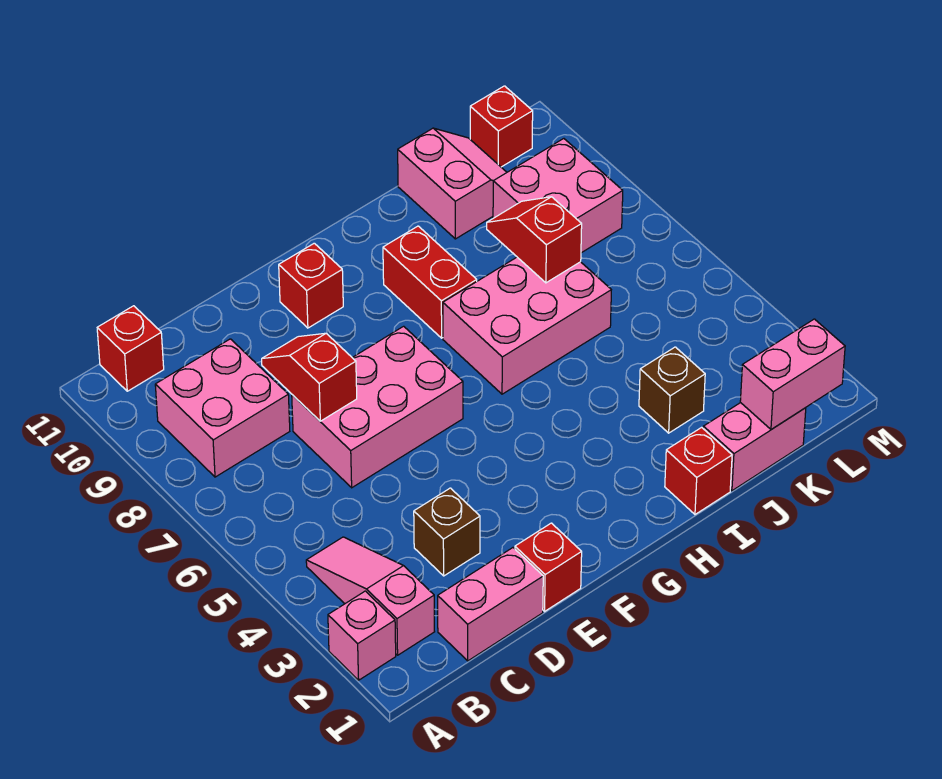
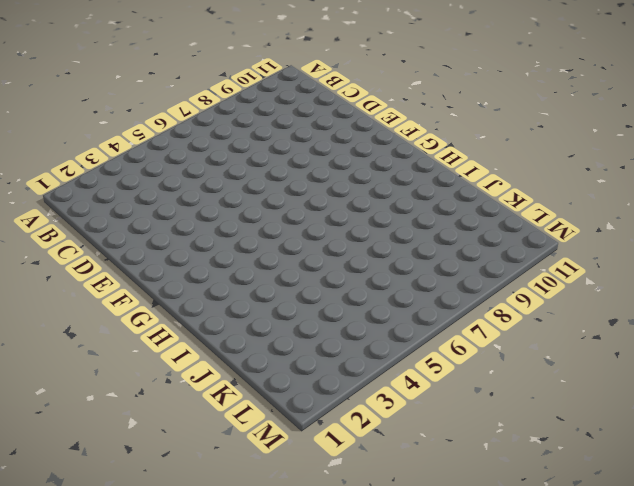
none -> pink brick A2 level 1
none -> pink slope B2:B4 level 1 top 2
none -> pink brick B8:C9 level 1

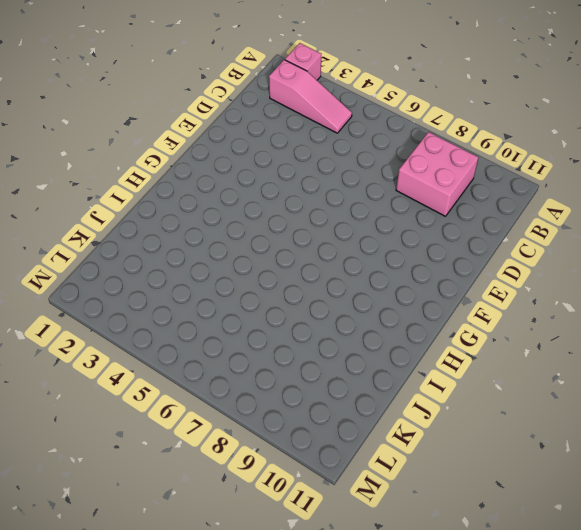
none -> red brick B11 level 1
none -> pink brick C1:D1 level 1
none -> brown brick D3 level 1

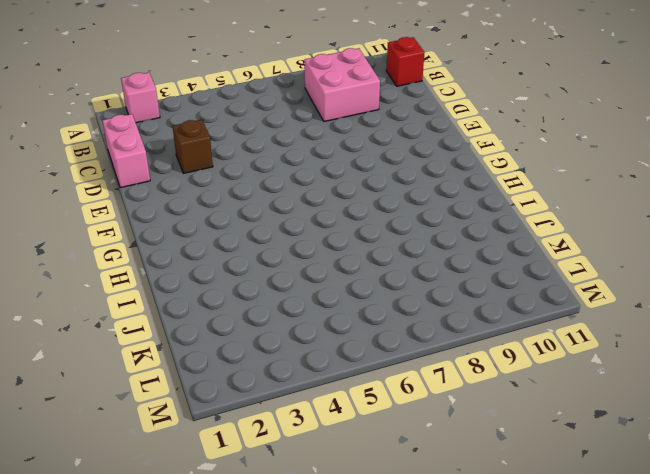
none -> pink slope B2:B4 level 1 top 2
none -> pink brick D6:F7 level 1
none -> red brick E1 level 1

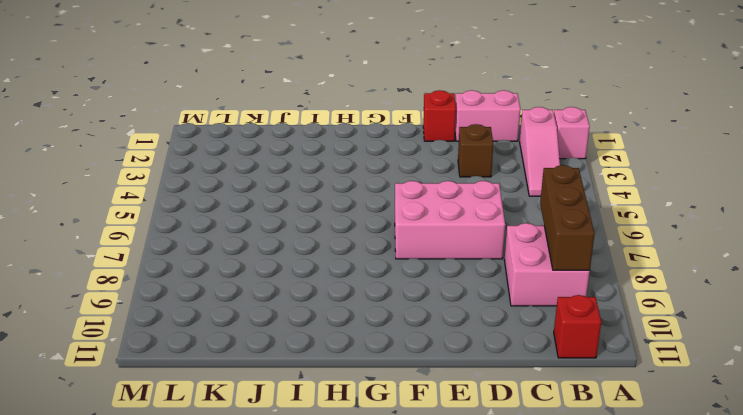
brown brick B7:B9 level 2 -> none
none -> red brick F10 level 1
none -> pink brick H6:J7 level 1
none -> red brick H8:H9 level 1

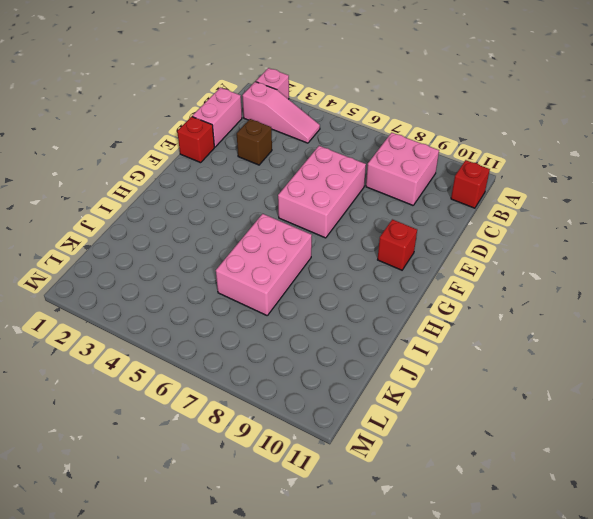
none -> red brick H8:H9 level 1
none -> red brick I1 level 1
none -> pink brick J1:K1 level 1

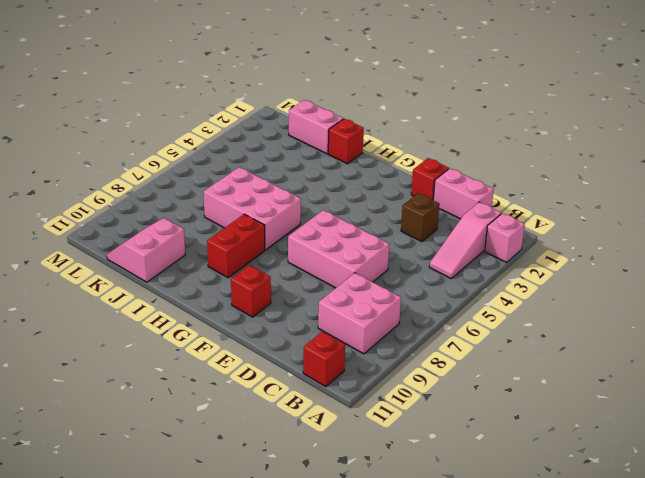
none -> brown brick J3 level 1
none -> pink brick K8:L9 level 1
none -> red brick L11 level 1

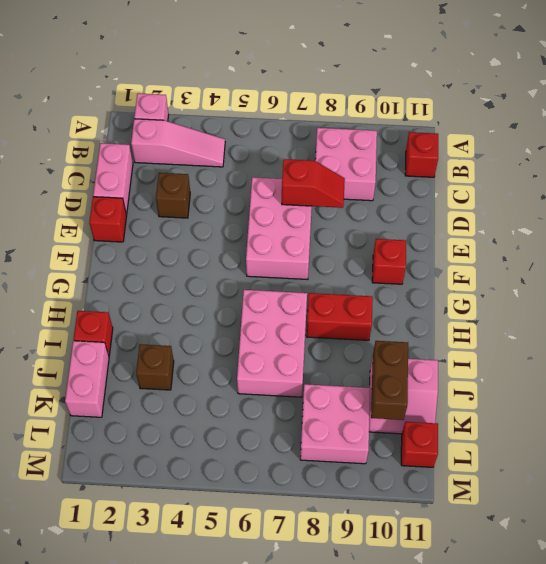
brown brick J10:K10 level 2 -> none
none -> red slope J7:J8 level 2 top 7
none -> pink brick K1:L1 level 2

